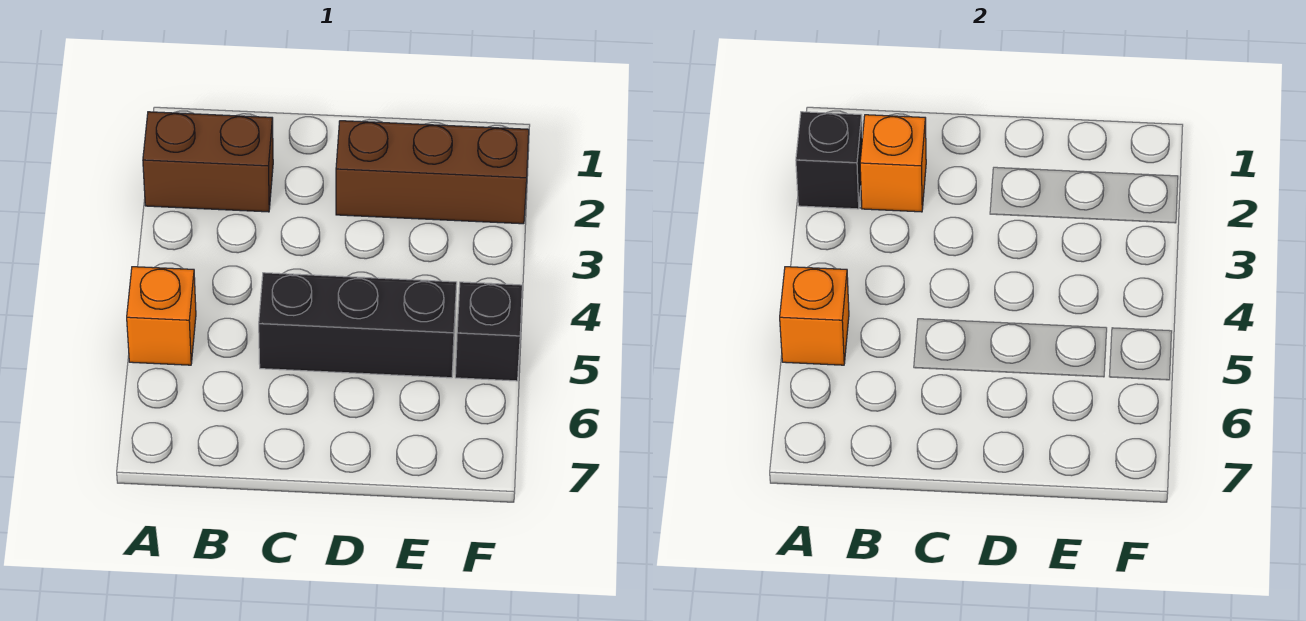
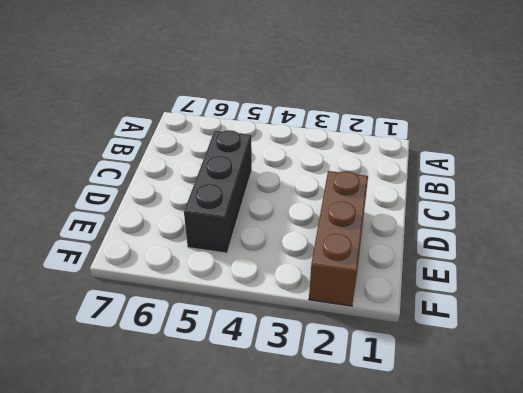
none -> brown brick A2:B2 level 1
none -> orange brick A5 level 1

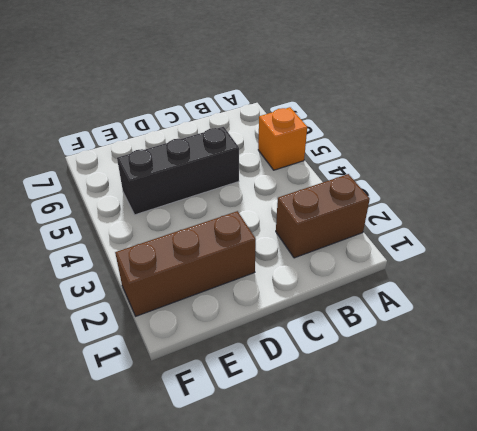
none -> black brick F5 level 1
none -> black brick A2 level 2

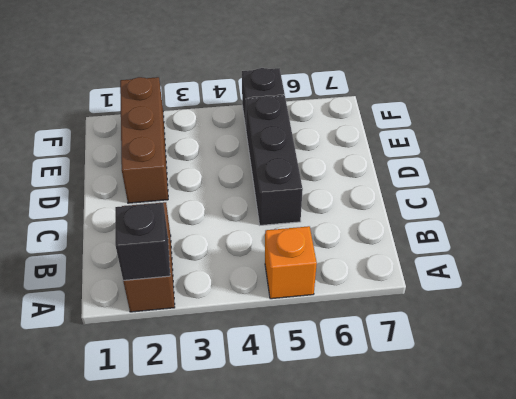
none -> orange brick A5 level 2
none -> orange brick B2 level 2

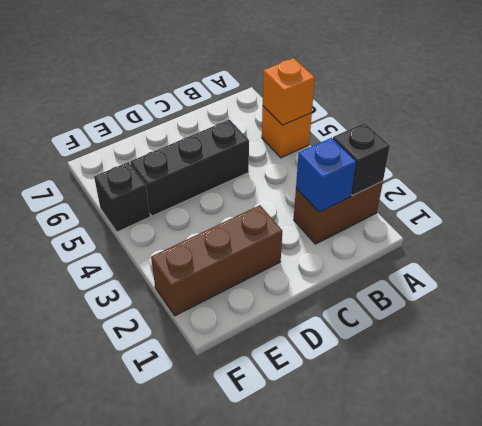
blue brick B2 level 2 -> orange brick B2 level 2

